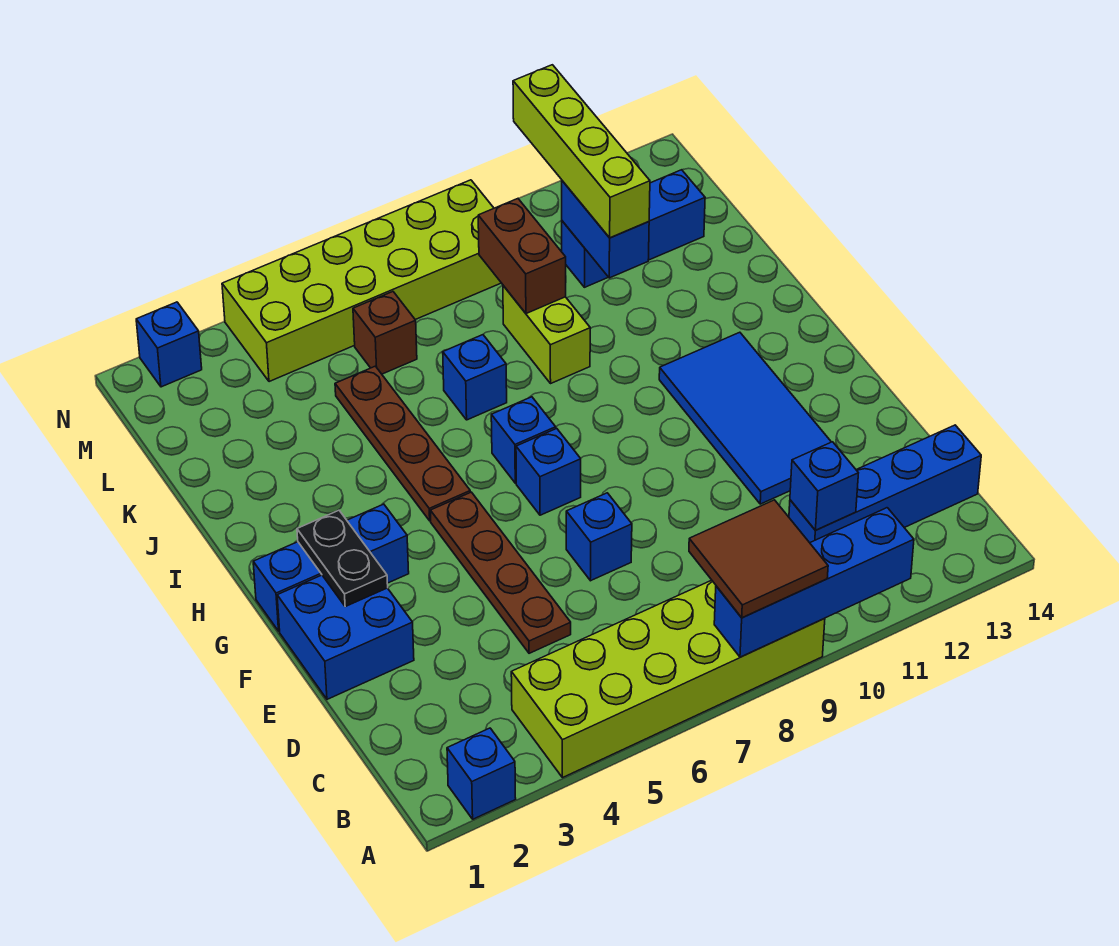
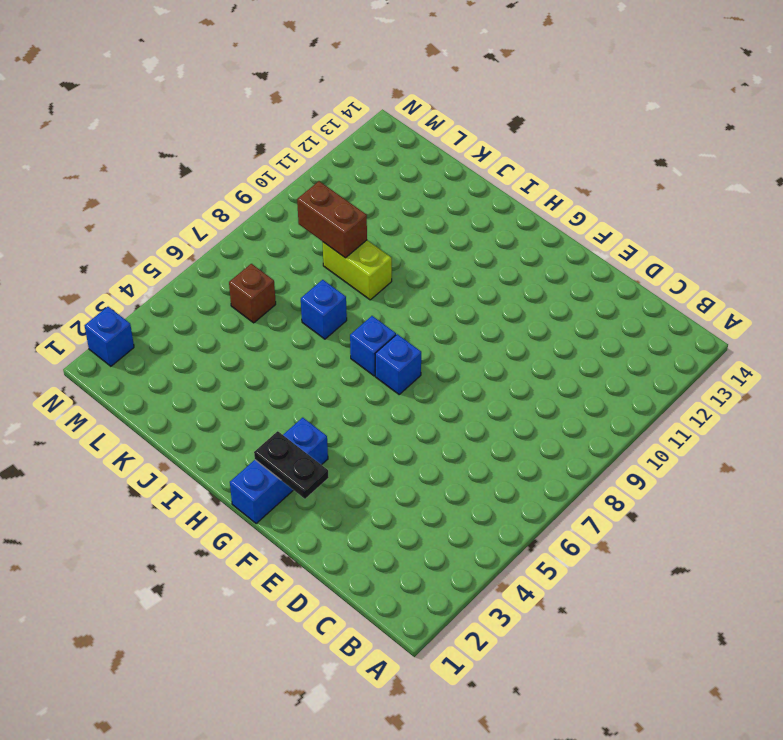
none -> blue brick A2 level 1
none -> lime brick A4:B9 level 1
none -> blue brick C11:C14 level 1

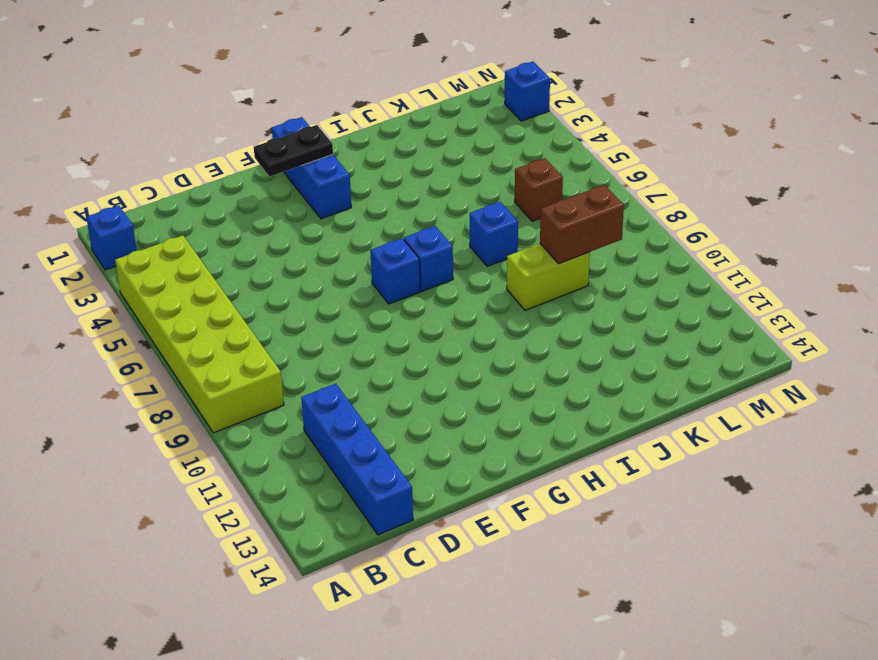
none -> brown plate D5:G5 level 1
none -> blue brick E1:F2 level 1
none -> blue brick E7 level 1

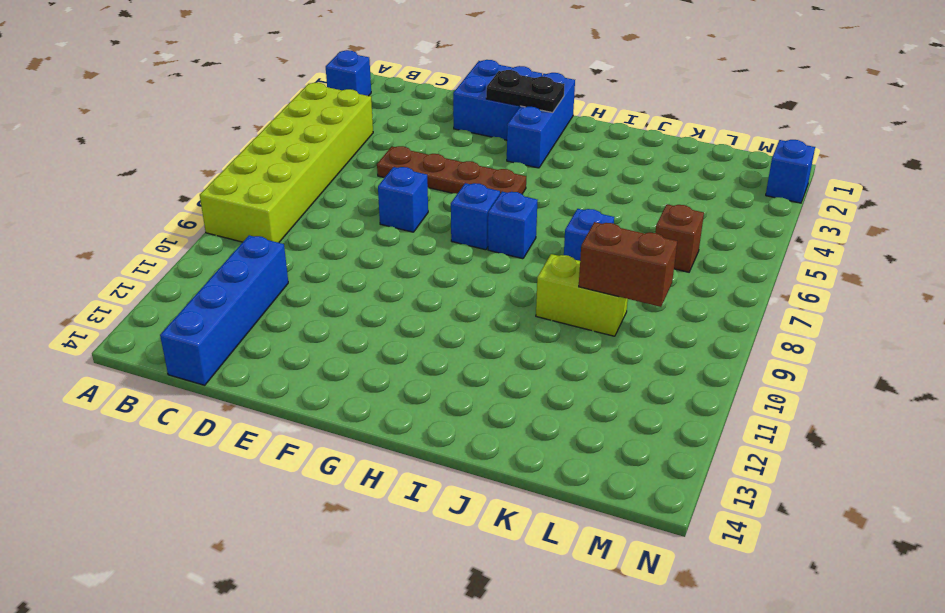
none -> blue tile E11:H12 level 1
none -> brown plate H5:K5 level 1
none -> blue brick L11:L13 level 1

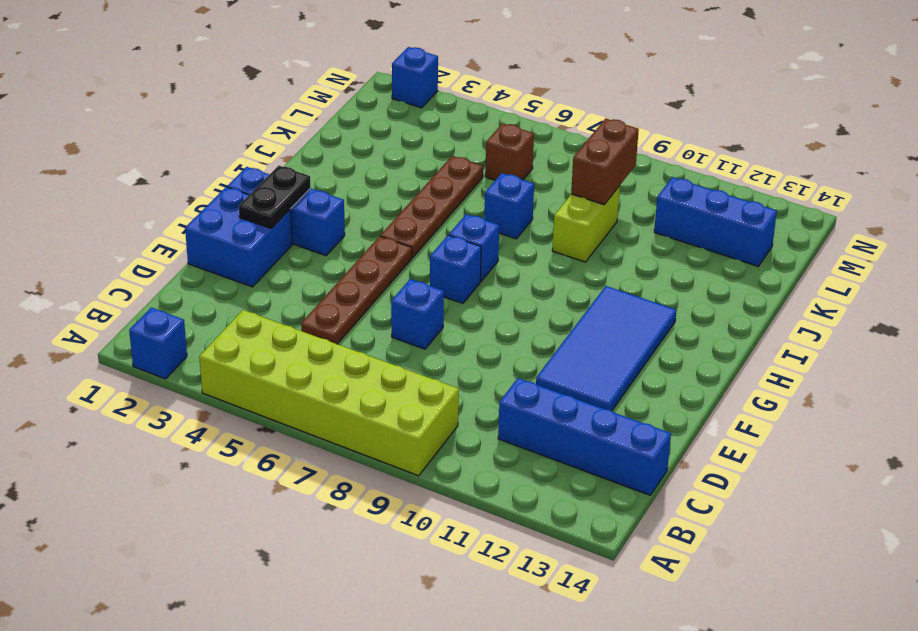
none -> lime brick M4:N9 level 1
none -> blue brick A8:A11 level 2
none -> blue brick C11 level 2

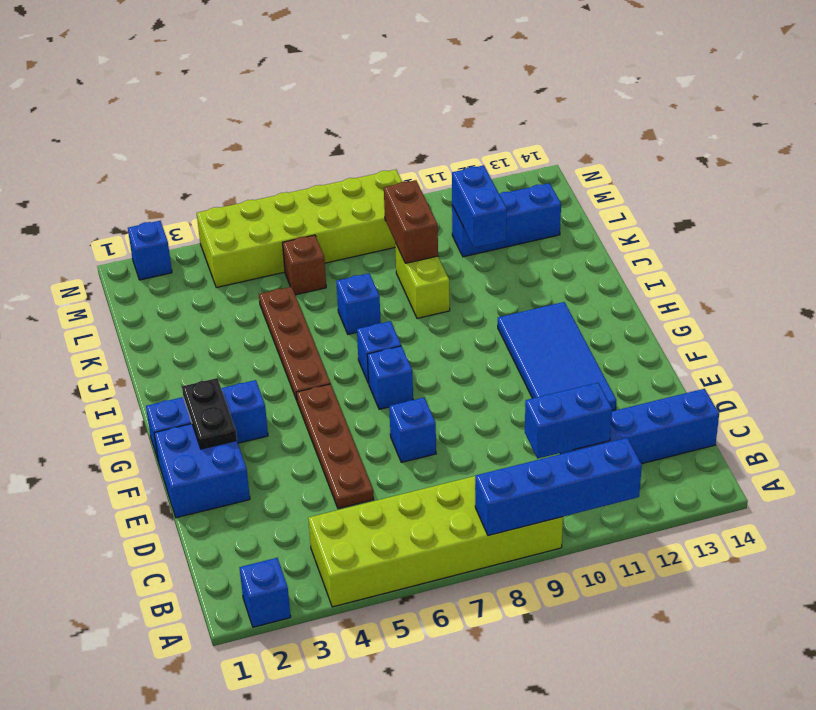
blue brick C10:C11 level 2 -> blue brick C11 level 2
none -> brown tile A8:B9 level 3
none -> lime brick K11:N11 level 3

